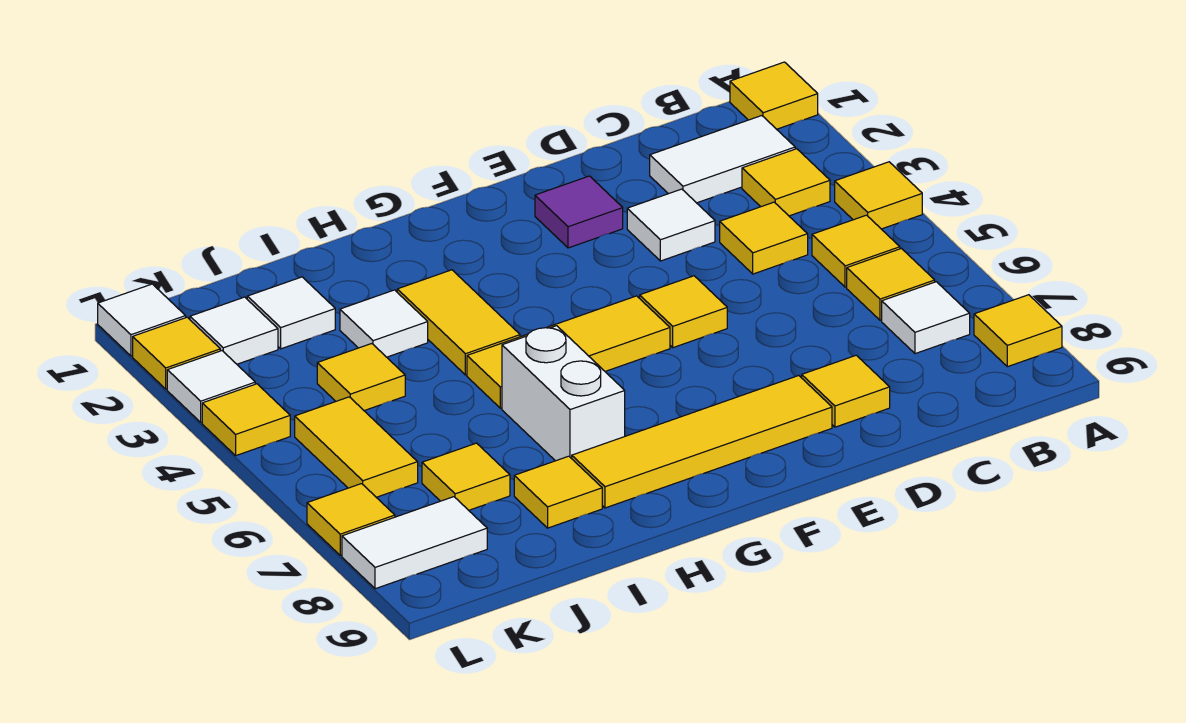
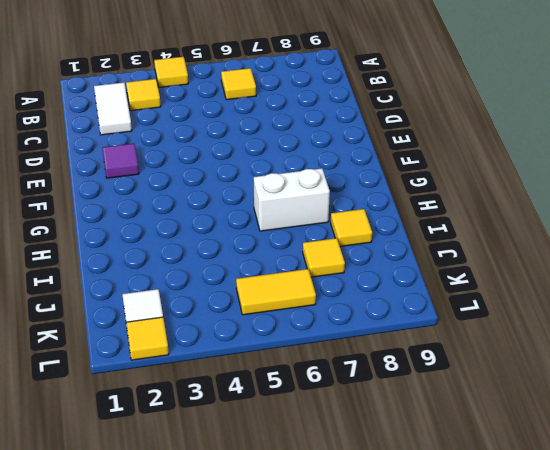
none -> yellow tile A1 level 1
none -> yellow tile A8 level 1
none -> yellow tile B5 level 1
none -> white tile B7 level 1

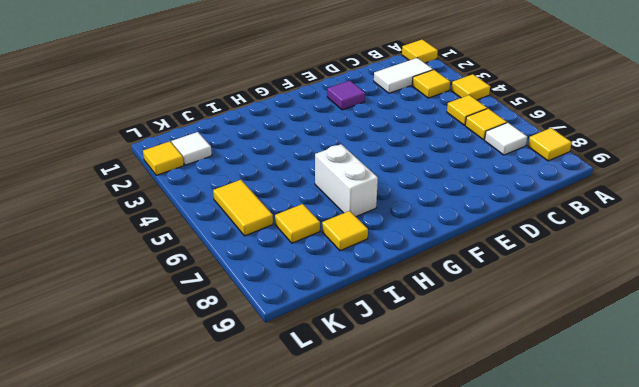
none -> yellow tile C4 level 1
none -> white tile D3 level 1
none -> yellow tile D8 level 1
none -> yellow tile E5 level 1

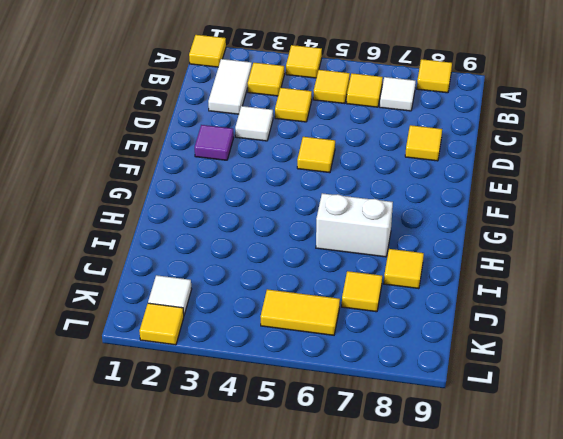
none -> yellow tile E8:H8 level 1
none -> yellow tile F5:H5 level 1
none -> yellow tile H3:H4 level 1
none -> white tile I3 level 1

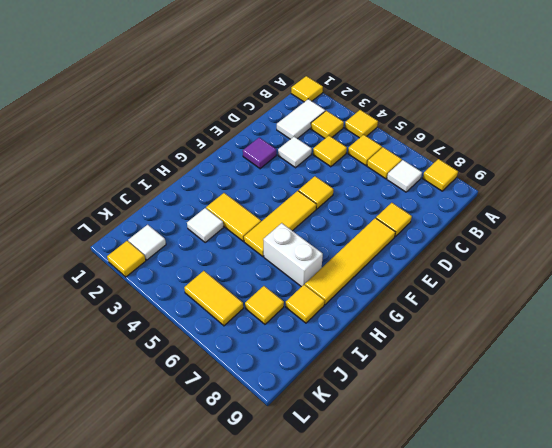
none -> white tile J2 level 1
none -> yellow tile J4 level 1
none -> white tile K8:L8 level 1
none -> white tile L1 level 1

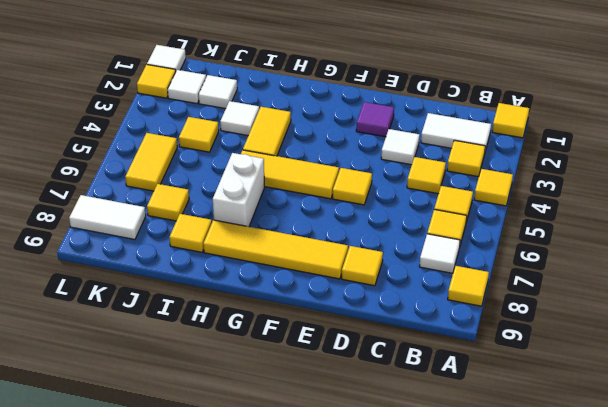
none -> white tile L3 level 1
none -> yellow tile L4 level 1
none -> yellow tile L7 level 1

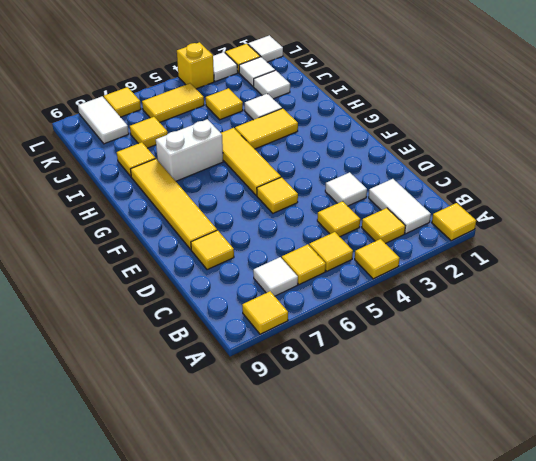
yellow brick L4 level 1 -> yellow tile L4 level 1
none -> purple tile E2 level 1

